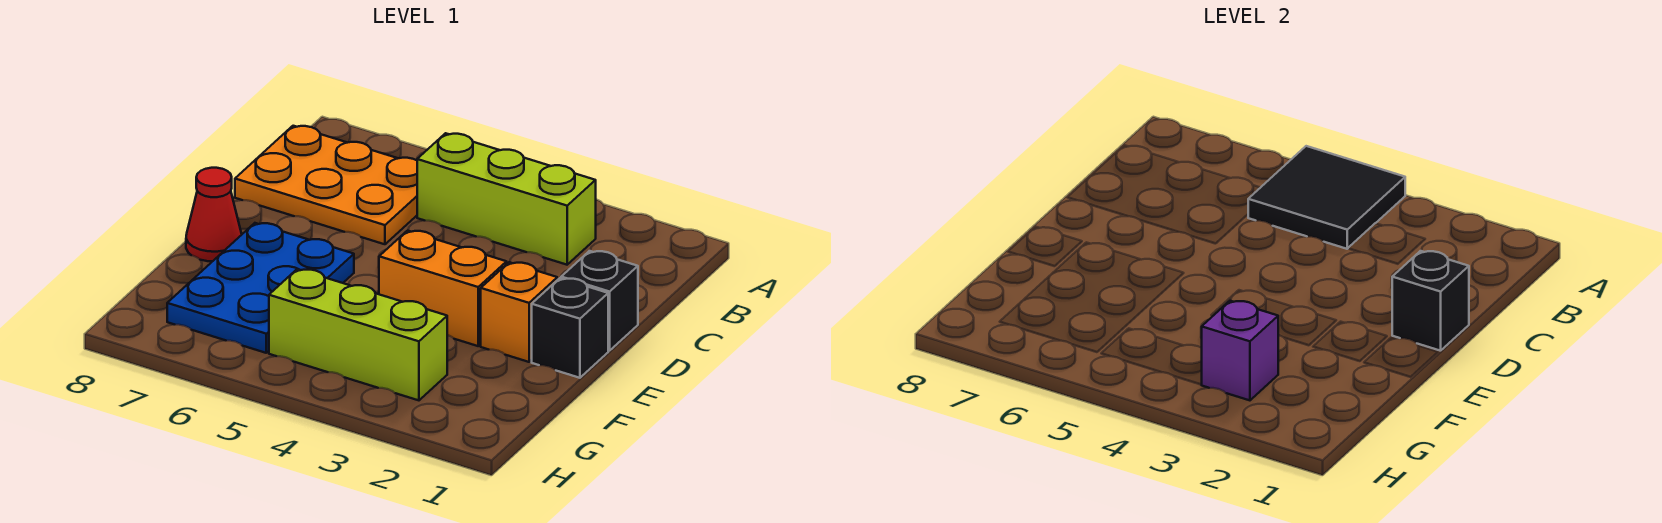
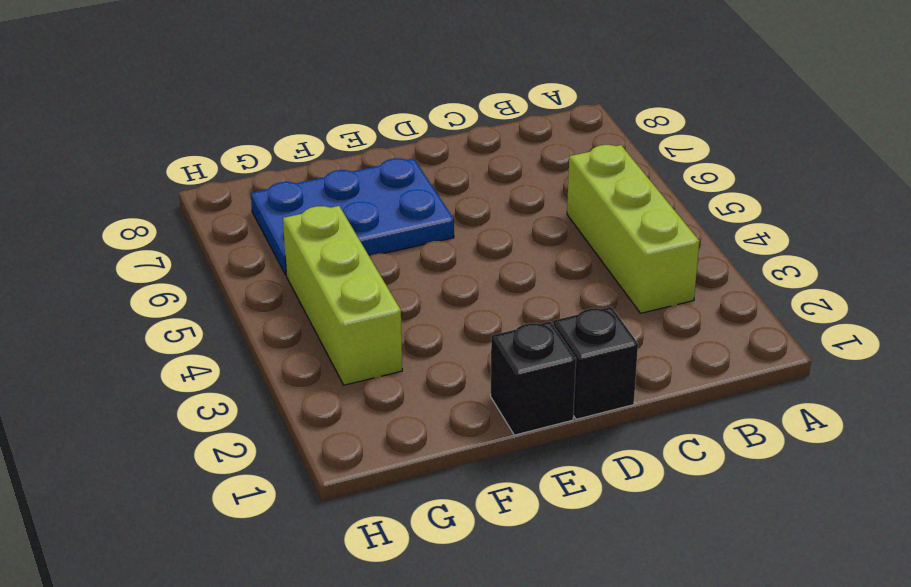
none -> orange plate B6:C8 level 1
none -> orange brick E2 level 1
none -> orange brick E3:E4 level 1

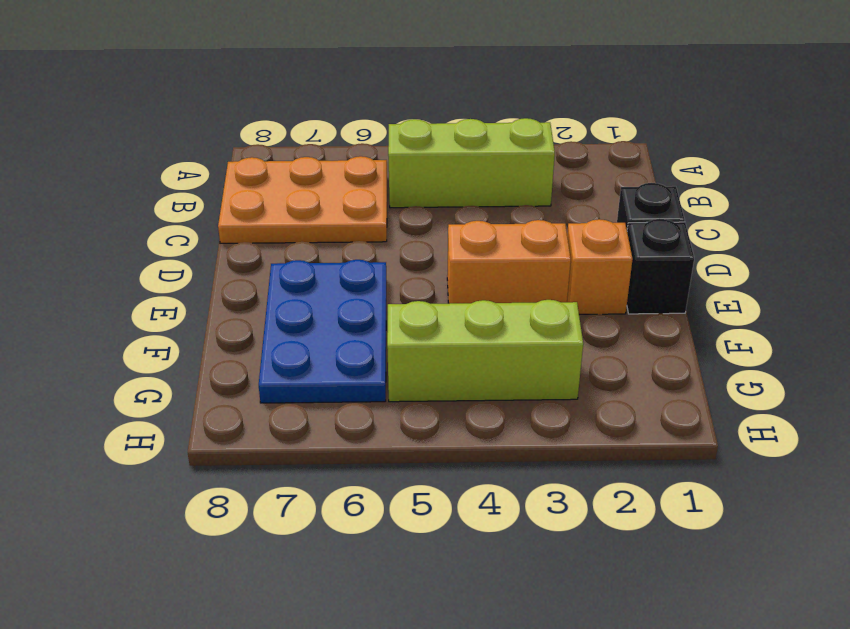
none -> red cone E8 level 1
none -> black tile A4:B5 level 2
none -> black brick D1 level 2

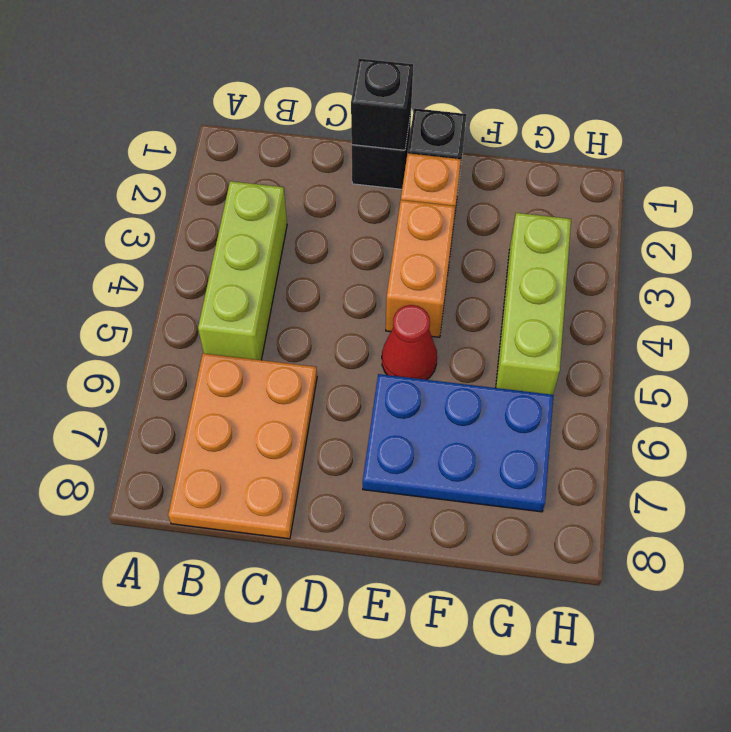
red cone E5 level 1 -> red cone E8 level 1
none -> black tile A4:B5 level 2
none -> purple brick G3 level 2

